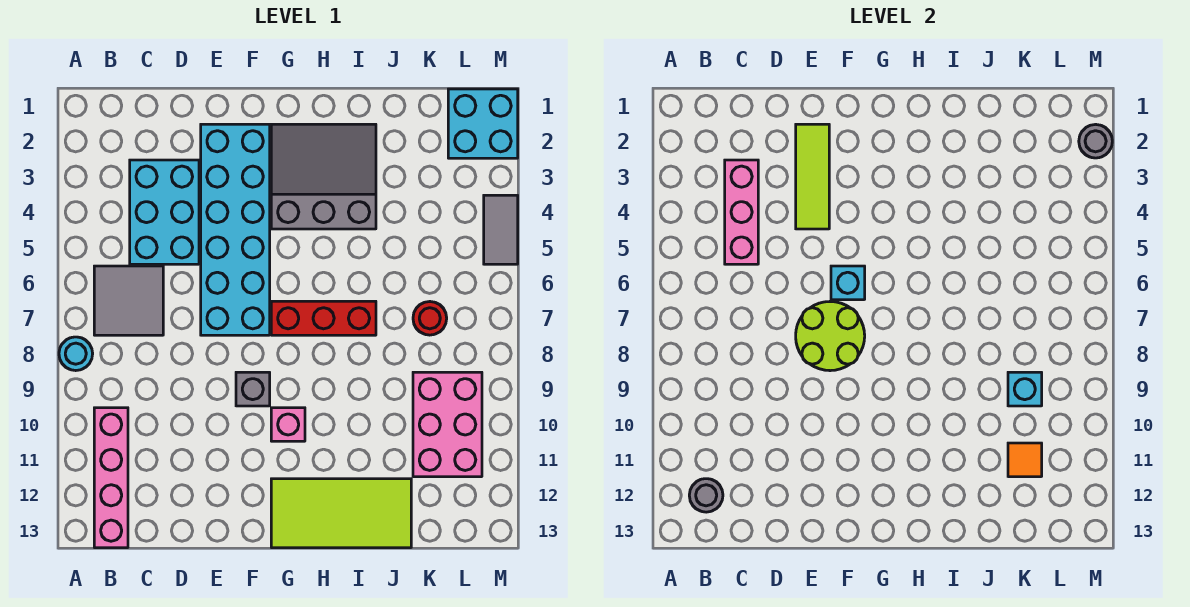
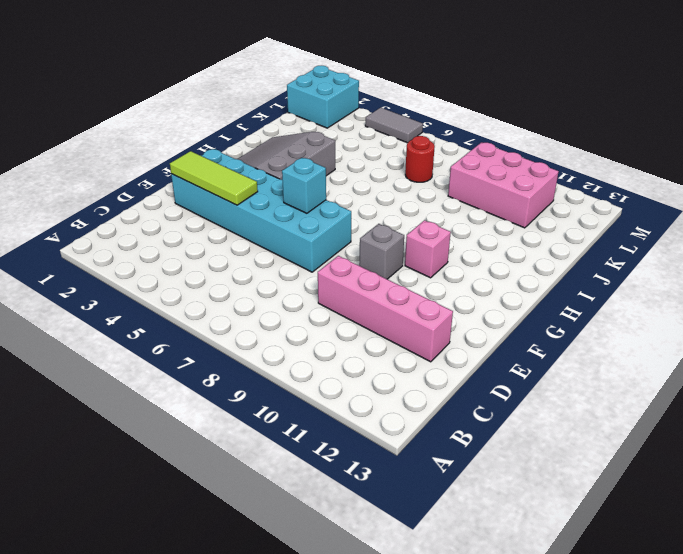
pink brick D9:D12 level 1 -> pink brick B10:B13 level 1
none -> cyan round brick A8 level 1
none -> grey tile B6:C7 level 1
none -> cyan brick C3:D5 level 1

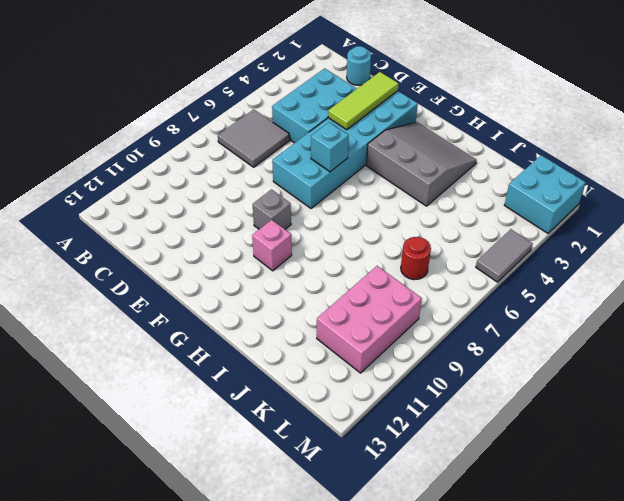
cyan round brick C1 level 1 -> cyan round brick A8 level 1
none -> pink brick B10:B13 level 1
none -> red brick G7:I7 level 1
none -> lime tile G12:J13 level 1

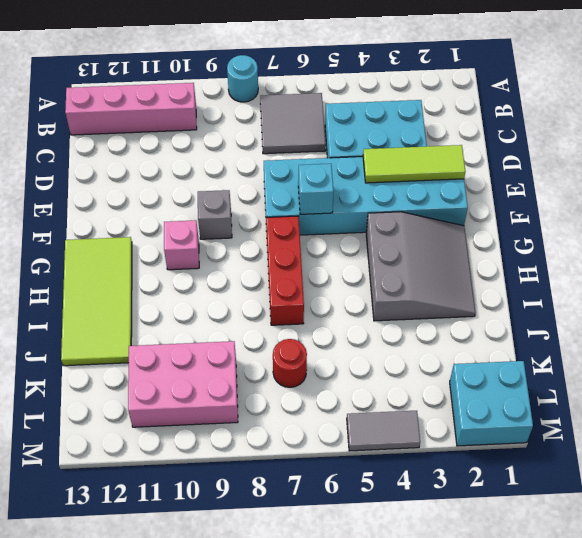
none -> grey round brick B12 level 2
none -> pink brick C3:C5 level 2
none -> lime round brick E7:F8 level 2

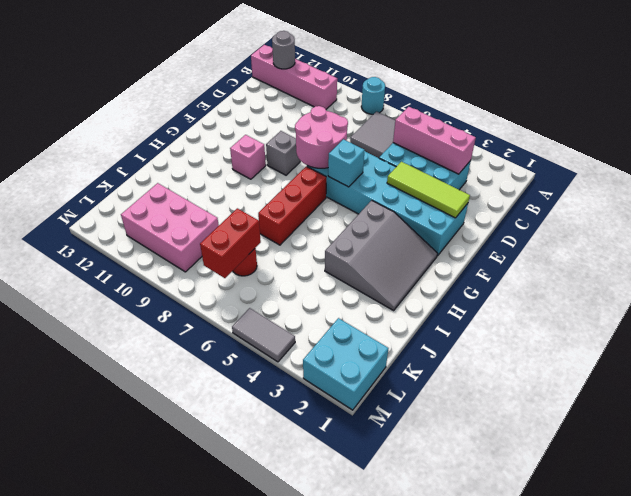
pink round brick E7:F8 level 2 -> lime round brick E7:F8 level 2
red brick K7:L7 level 2 -> none
none -> lime tile G12:J13 level 1
none -> cyan brick K9 level 2
none -> orange tile K11 level 2

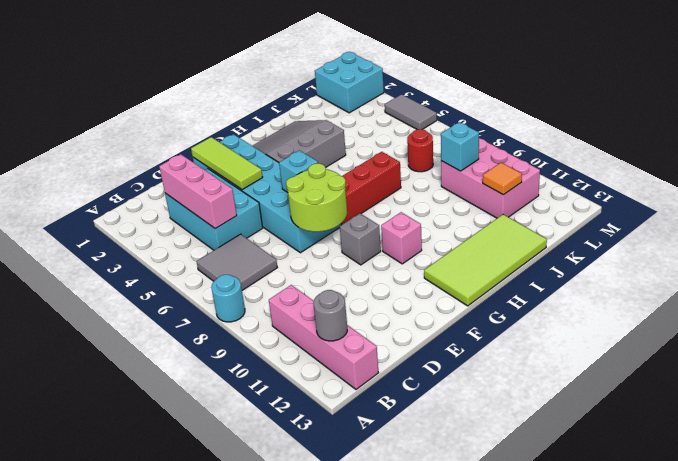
none -> grey round brick M2 level 2

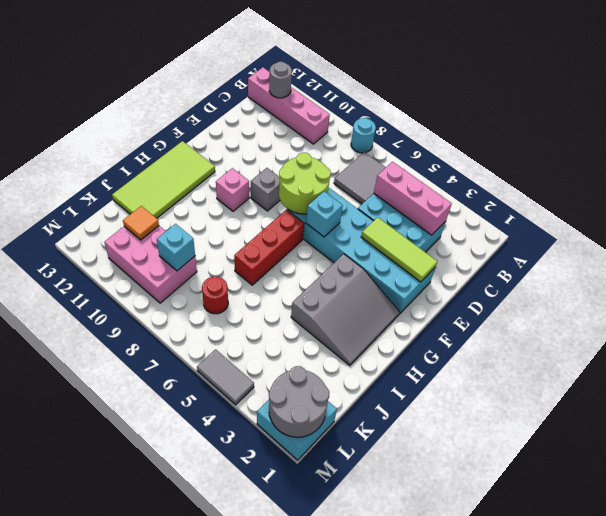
grey round brick L1:M2 level 2 -> grey round brick M2 level 2

